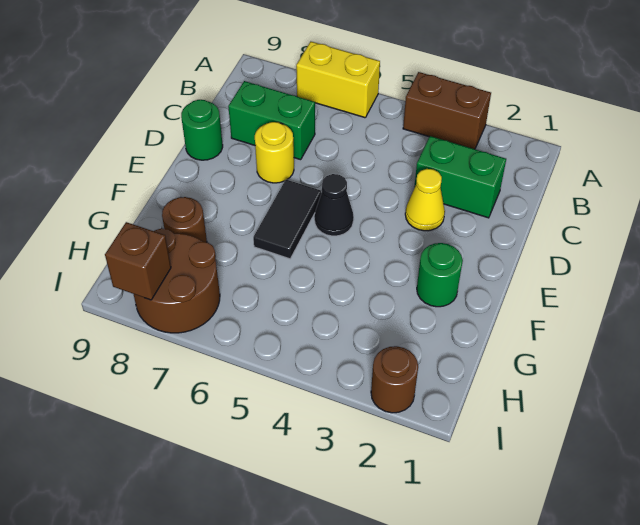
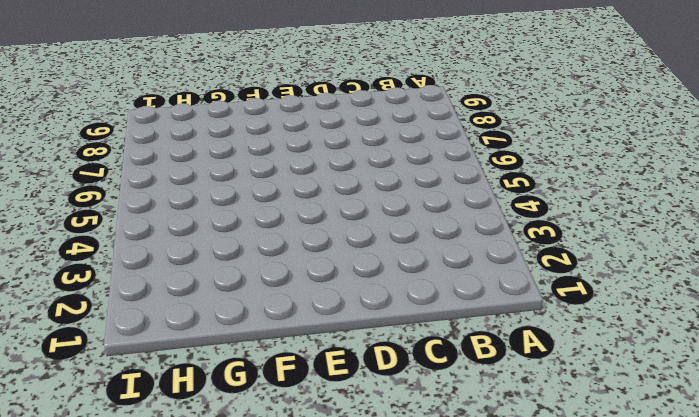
none -> brown brick A3:A4 level 1
none -> yellow brick A6:A7 level 1
none -> green brick C2:C3 level 1

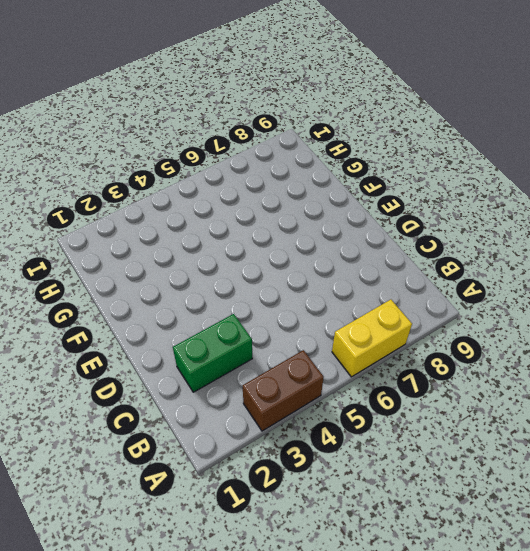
none -> green brick C7:C8 level 1
none -> yellow cone D3 level 1
none -> yellow round brick D7 level 1

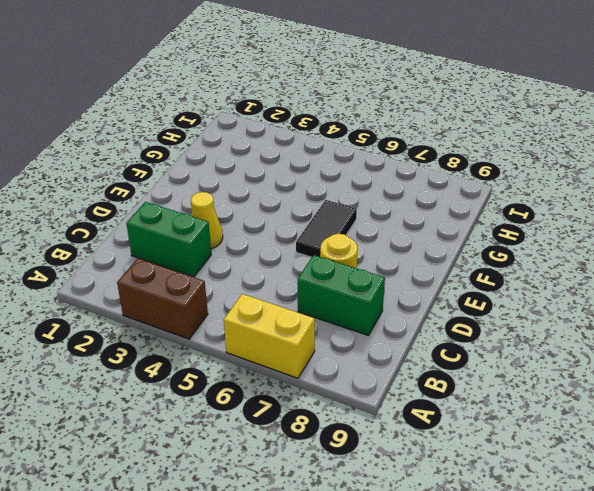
none -> green round brick D9 level 1
none -> black cone E5 level 1
none -> green round brick F2 level 1

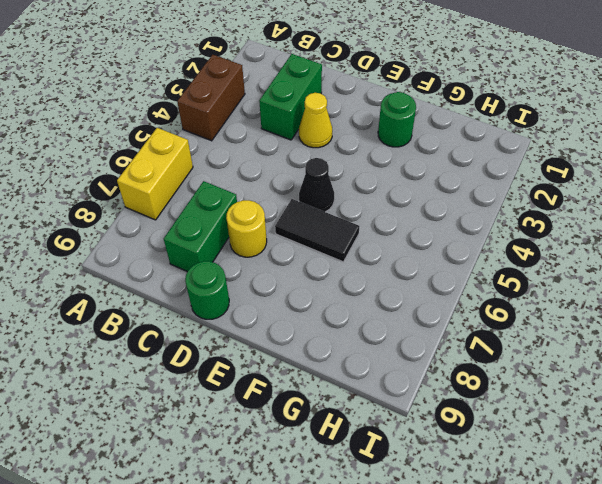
none -> brown round brick G8 level 1
none -> brown round brick H7:I8 level 1
none -> brown round brick I2 level 1

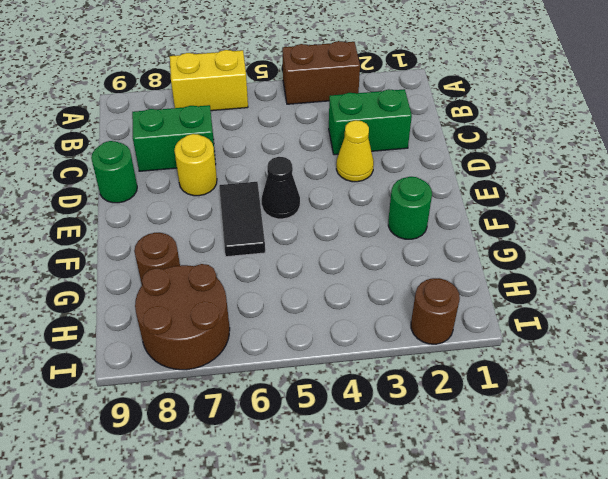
none -> brown brick I8 level 2

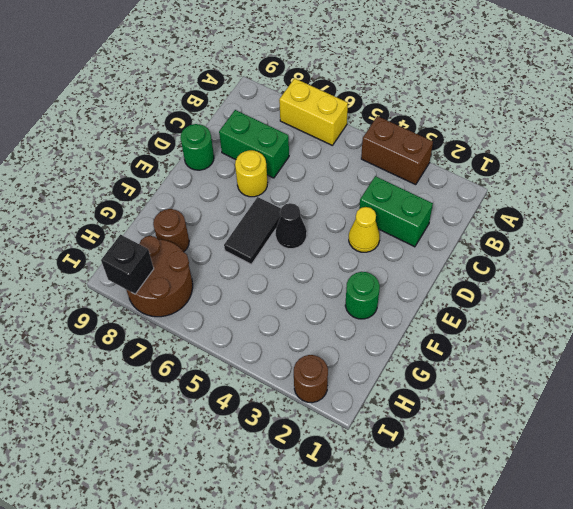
black brick I8 level 2 -> brown brick I8 level 2

